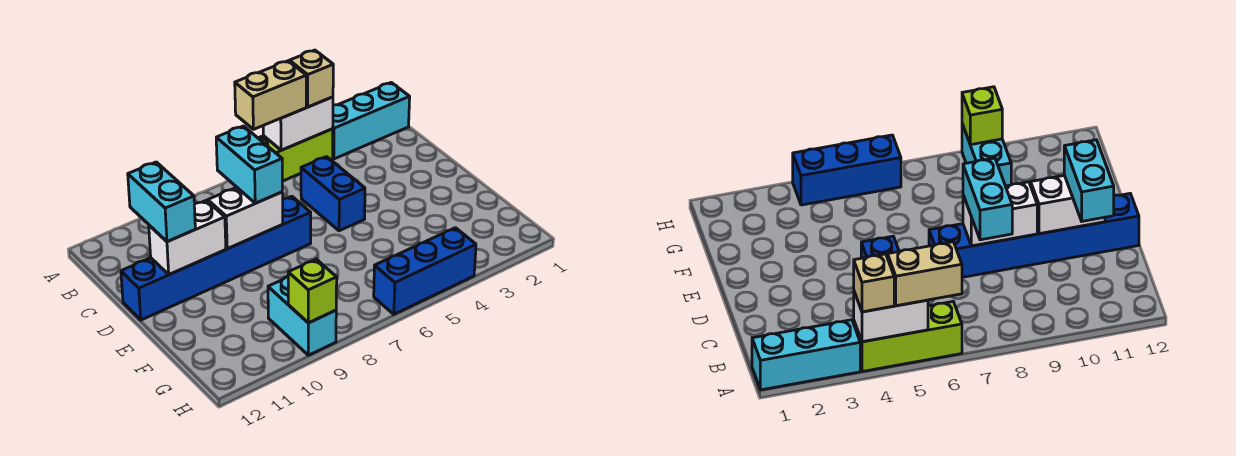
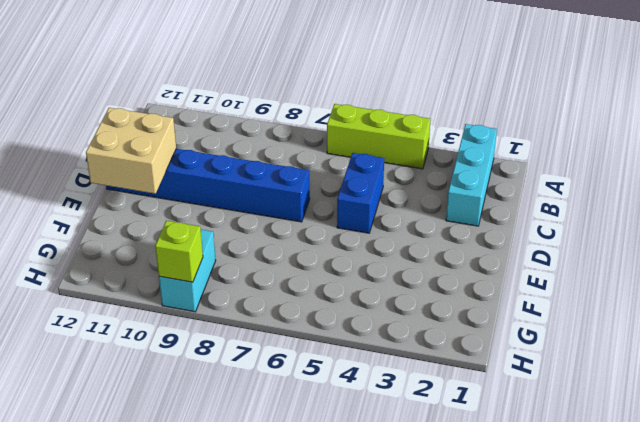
cyan brick A2:C2 level 1 -> cyan brick A1:A3 level 1
tan brick D11:E12 level 2 -> white brick D10:D11 level 2
none -> blue brick H4:H6 level 1
none -> white brick A4:A5 level 2
none -> white brick D8:D9 level 2

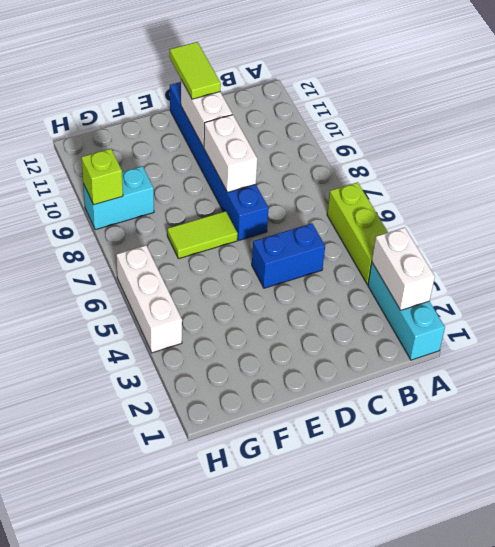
white brick A2:A3 level 2 -> white brick A4:A5 level 2
lime tile D11:D12 level 3 -> cyan brick C11:D11 level 3
lime tile E7:F7 level 1 -> none
white brick H4:H6 level 1 -> blue brick H4:H6 level 1
none -> tan brick A4 level 3
none -> tan brick A5:A6 level 3
none -> cyan brick C8:D8 level 3

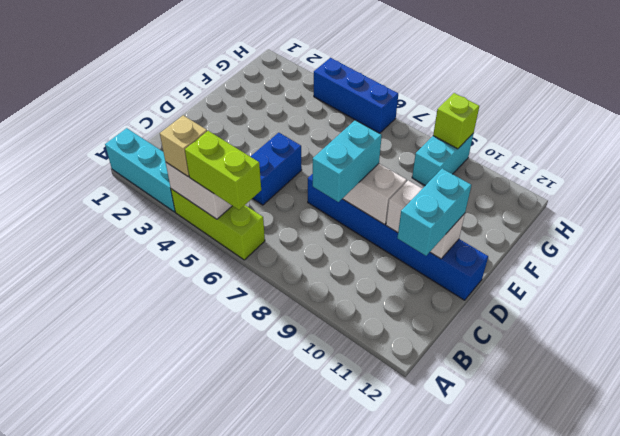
lime brick A5:A6 level 3 -> tan brick A5:A6 level 3

